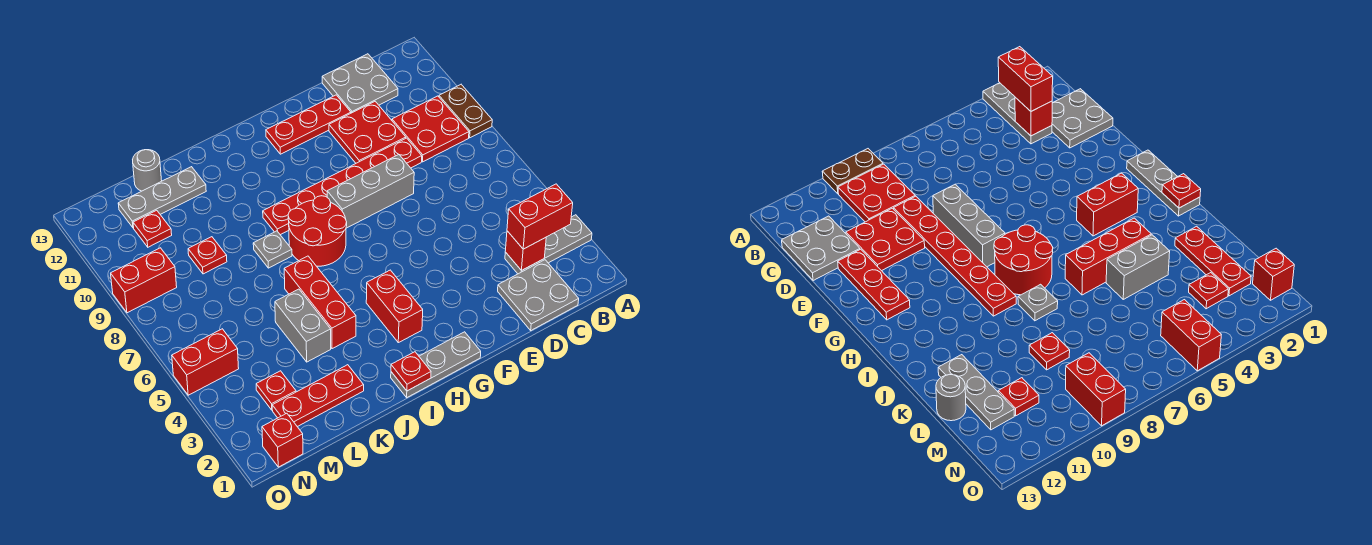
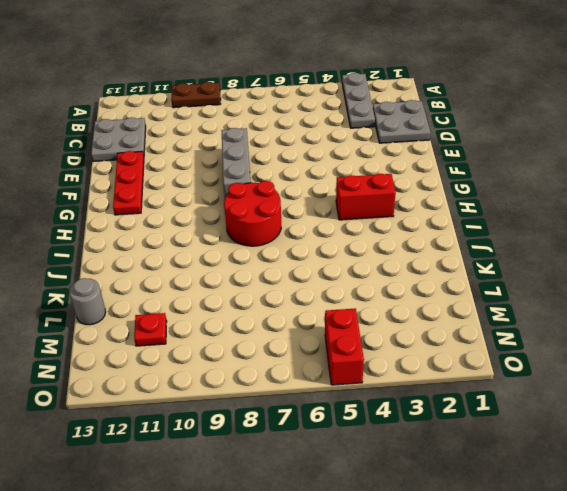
none -> red plate B9:C10 level 1
none -> red plate D9:I9 level 1
none -> red plate D10:E11 level 1

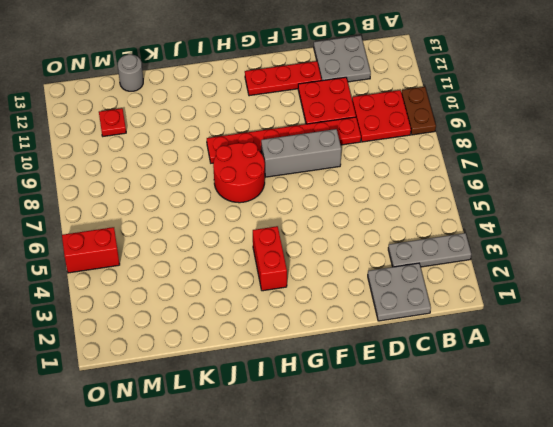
none -> grey plate G1:I1 level 1
none -> red brick J4:J6 level 1
none -> grey plate J8 level 1

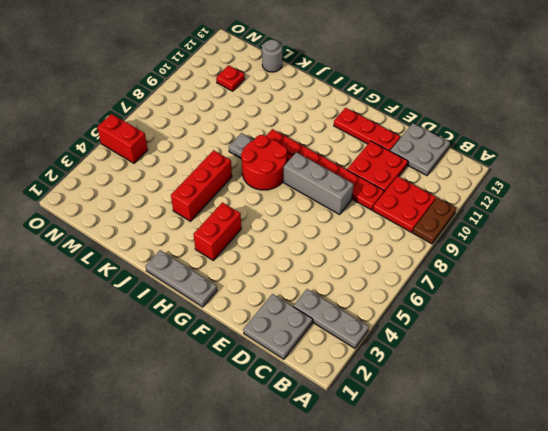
none -> red plate K2:M2 level 1
none -> grey brick K4:K5 level 1
none -> grey plate K12:M12 level 1

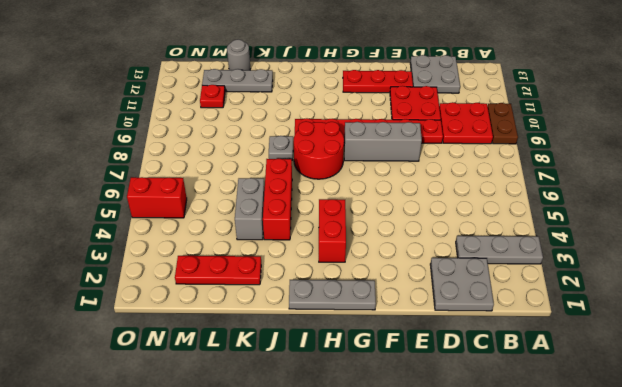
none -> red plate L9 level 1
none -> red plate M3 level 1
none -> red brick N1 level 1

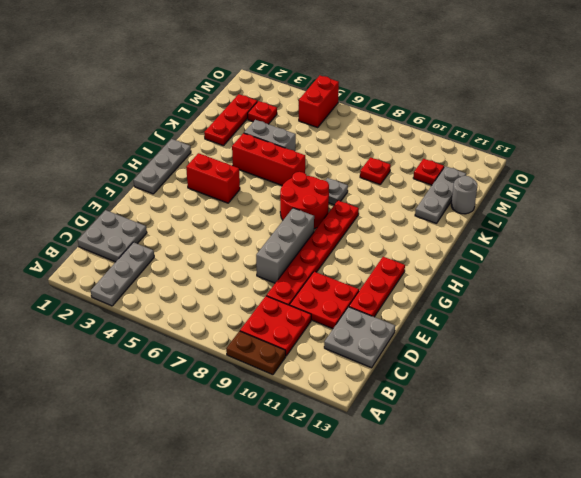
none -> red brick N1 level 1
none -> red brick N9:O9 level 1
none -> red brick C3 level 2

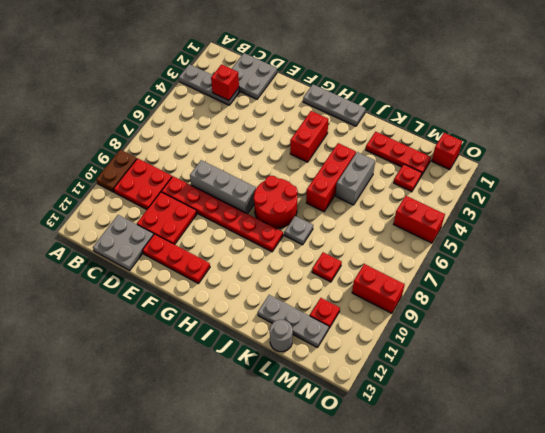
none -> red plate I1 level 2
none -> red brick B3:C3 level 3

